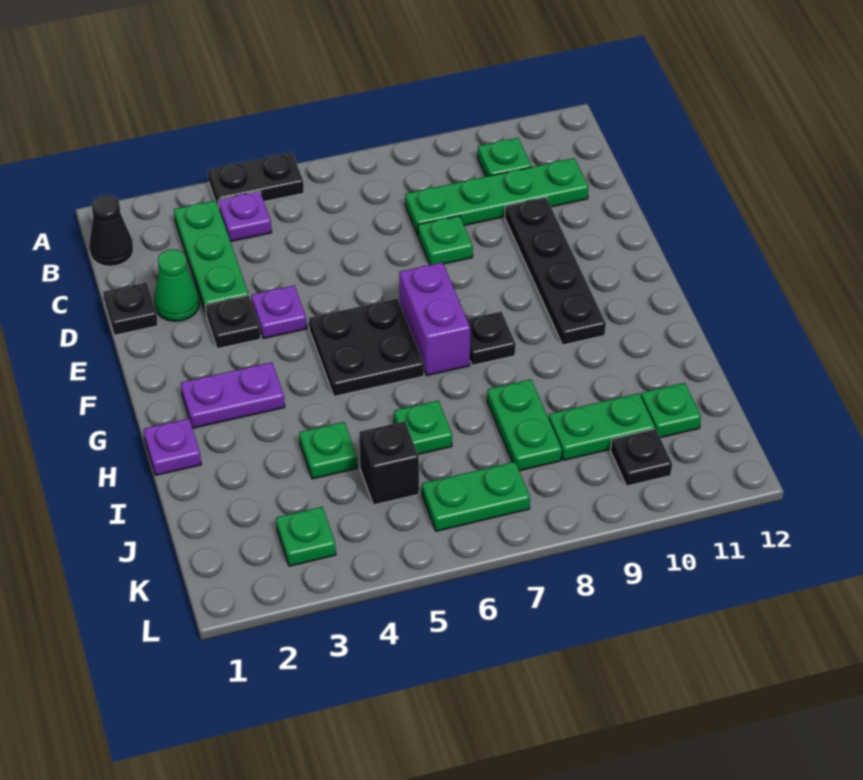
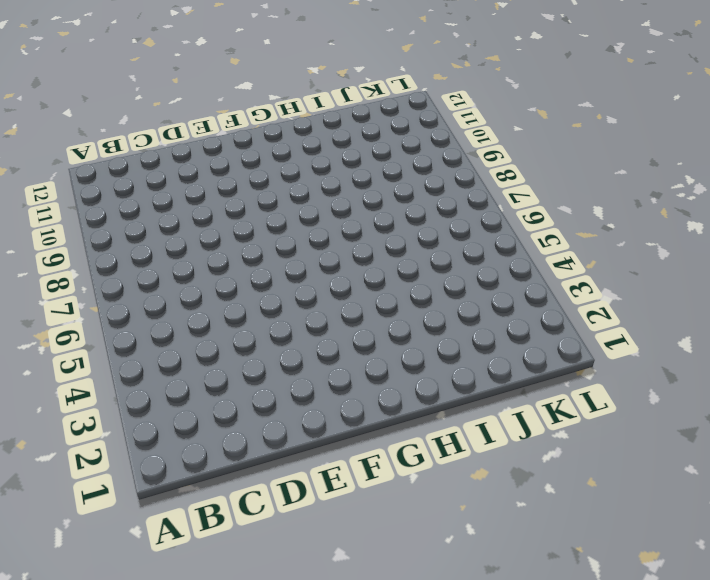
none -> black plate A4:A5 level 1
none -> black cone B1 level 1
none -> green plate B3:D3 level 1

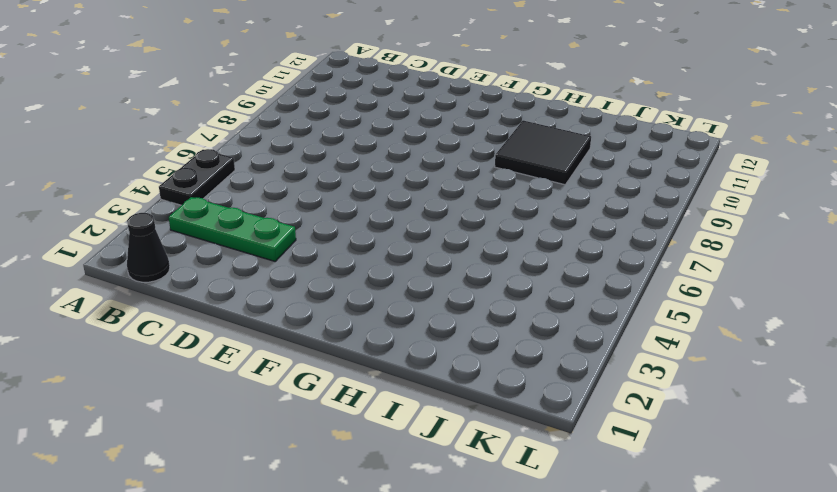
black tile H9:I10 level 1 -> none
none -> purple plate B4 level 1
none -> green plate B10 level 1
none -> green plate C8:C11 level 1

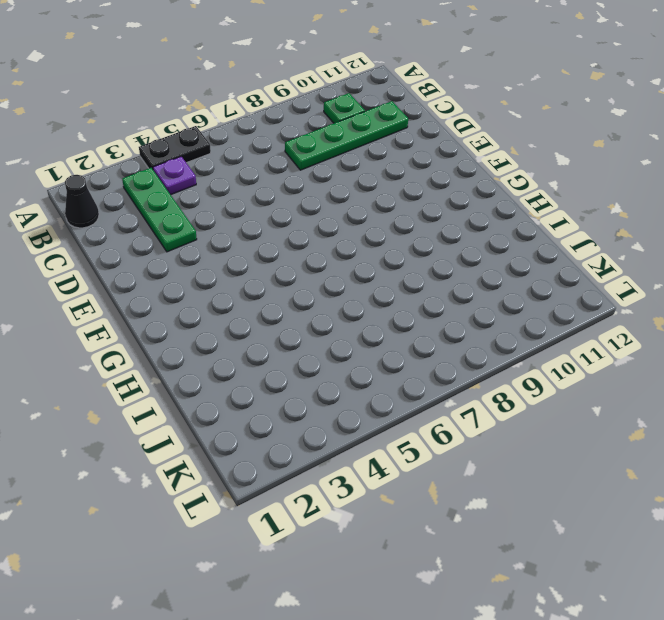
none -> black plate D1 level 1
none -> green cone D2 level 1
none -> green plate D8 level 1

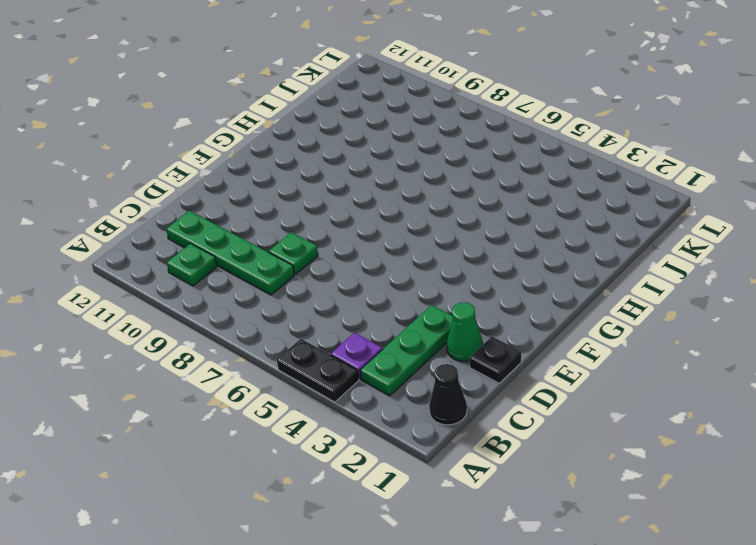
none -> black plate D10:G10 level 1
none -> black plate E3 level 1
none -> purple plate E4 level 1

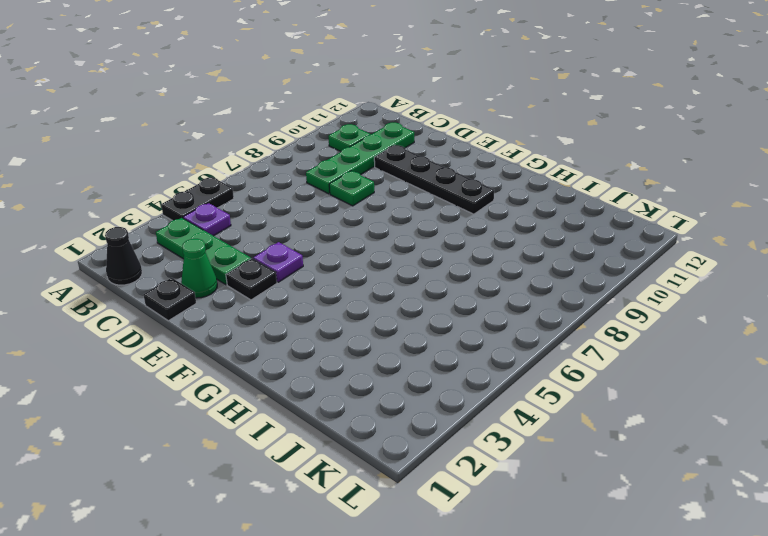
none -> black plate F5:G6 level 1
none -> purple brick F7:G7 level 1
none -> purple plate G2:G3 level 1

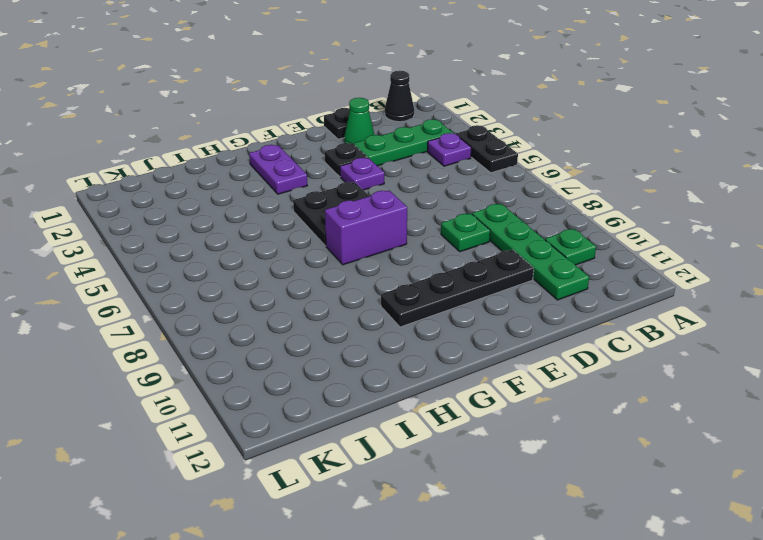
none -> black plate G8 level 1
none -> purple plate H1 level 1
none -> green plate I4 level 1

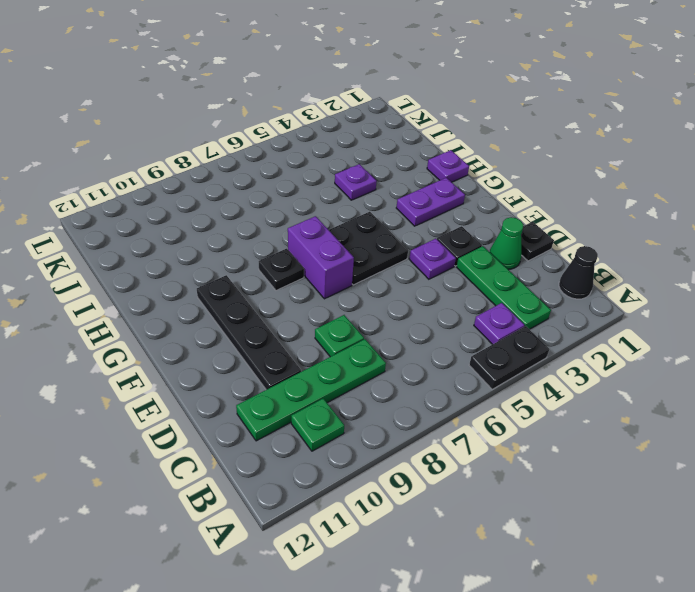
purple plate I4 level 1 -> green plate I4 level 1
none -> green plate I6 level 1
none -> green plate I8:J8 level 1
none -> black brick J5 level 1

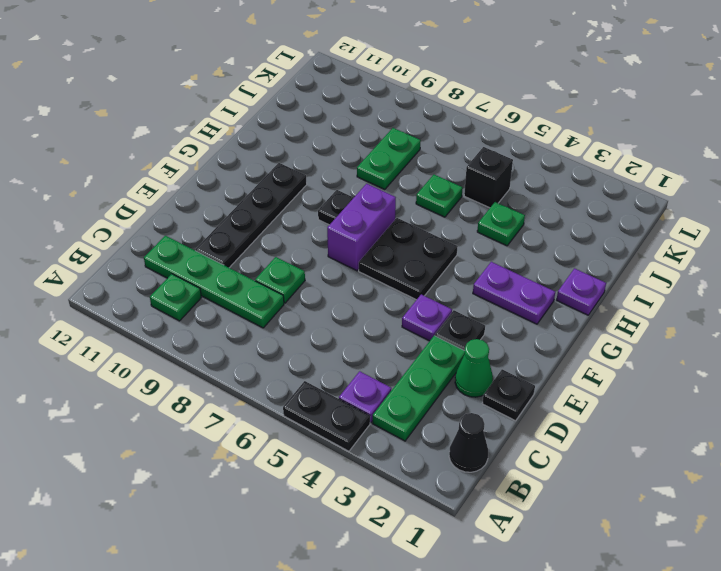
none -> green plate J9:J10 level 1
none -> green plate J11 level 1
none -> green plate K3 level 1

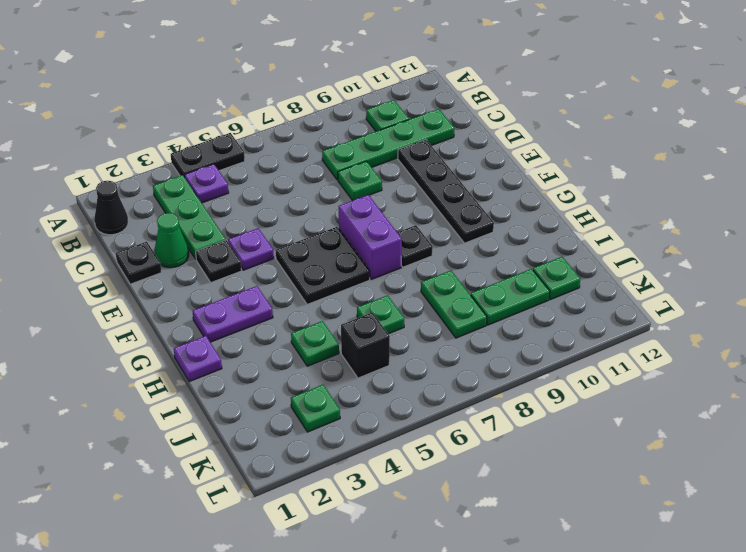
none -> green plate K6:K7 level 1
none -> black plate K10 level 1

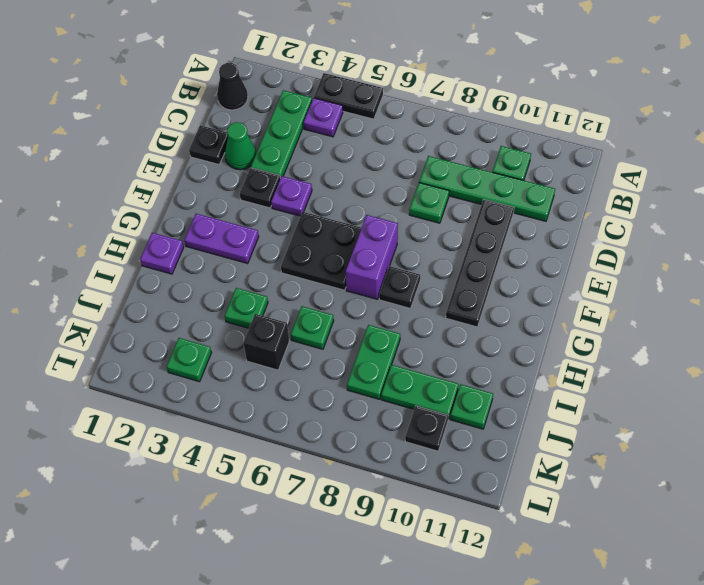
none -> green plate K6:K7 level 1

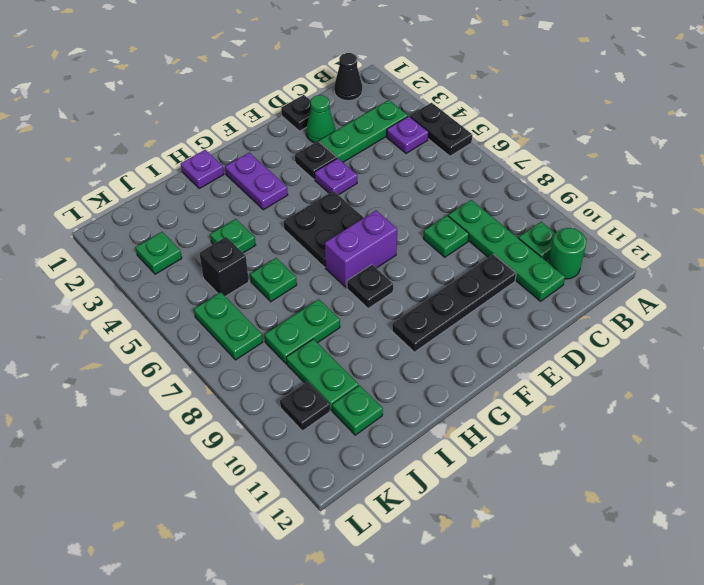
green round brick B11 level 1 -> none

